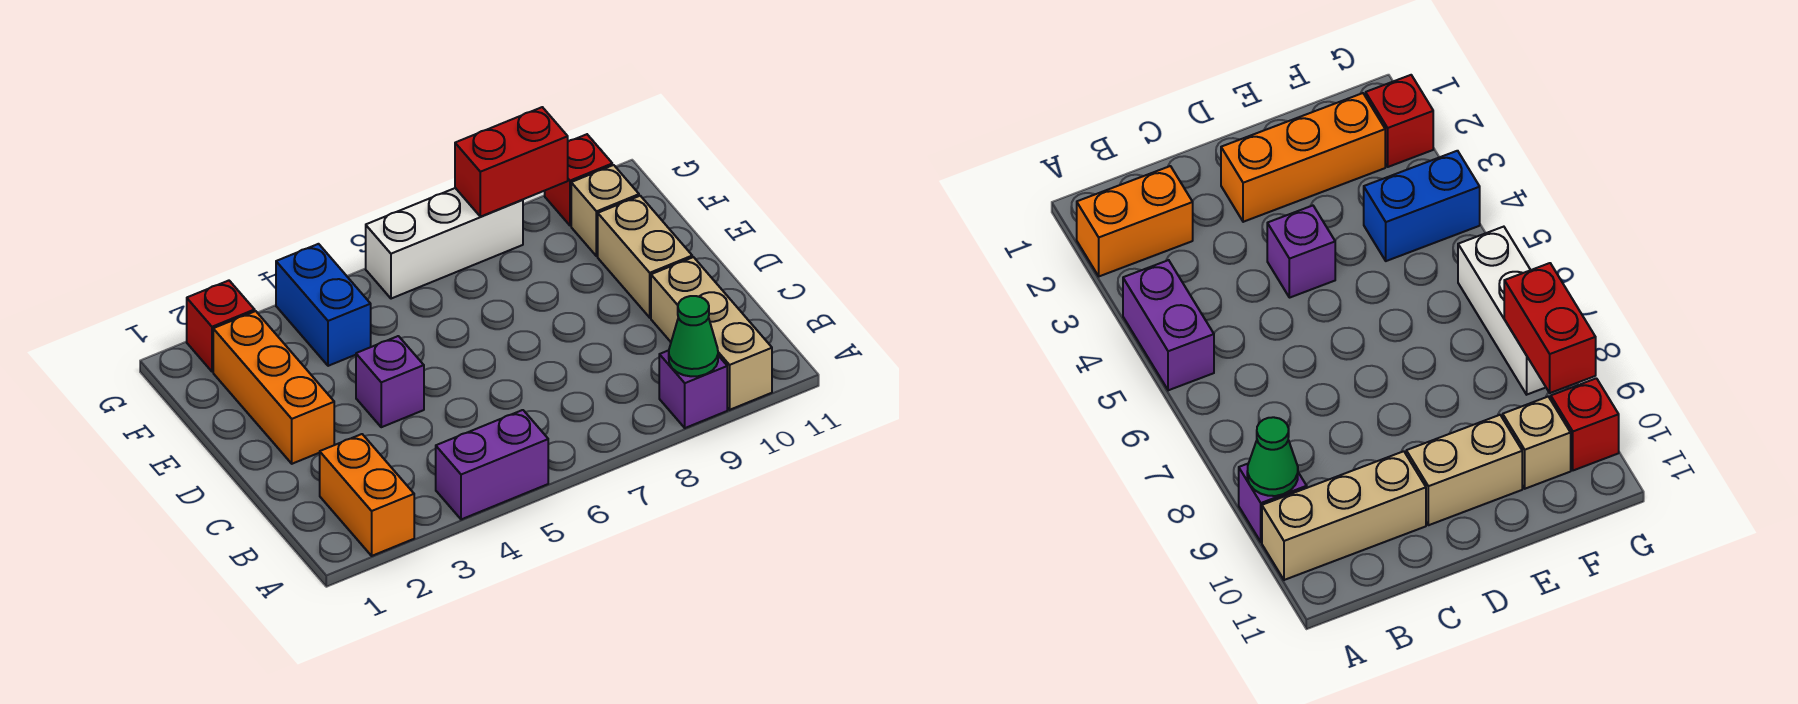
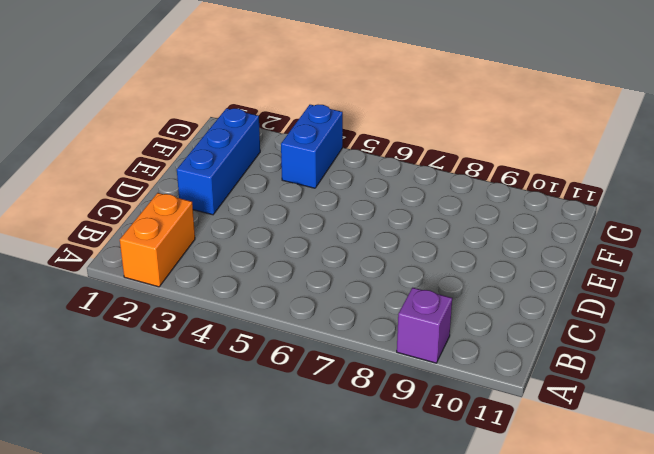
blue brick D2:F2 level 1 -> orange brick D2:F2 level 1
none -> purple brick A4:A5 level 1
none -> tan brick A10:C10 level 1
none -> purple brick D4 level 1

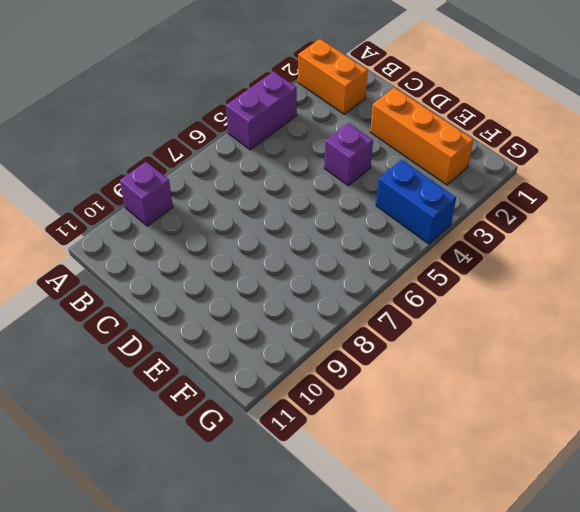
none -> tan brick A10:C10 level 1
none -> tan brick D10:E10 level 1
none -> tan brick F10 level 1

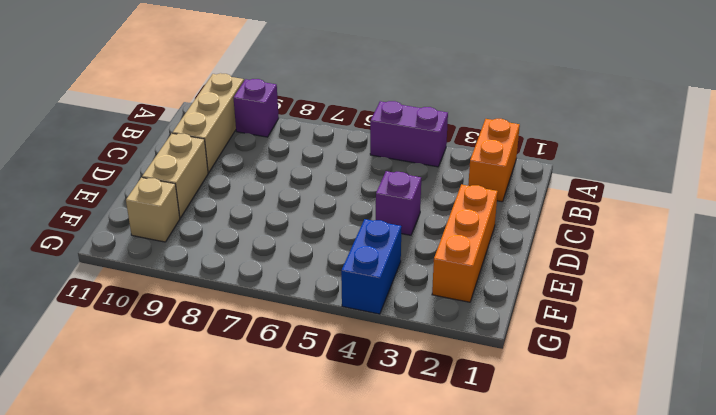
none -> red brick G2 level 1
none -> white brick G6:G8 level 1
none -> red brick G10 level 1

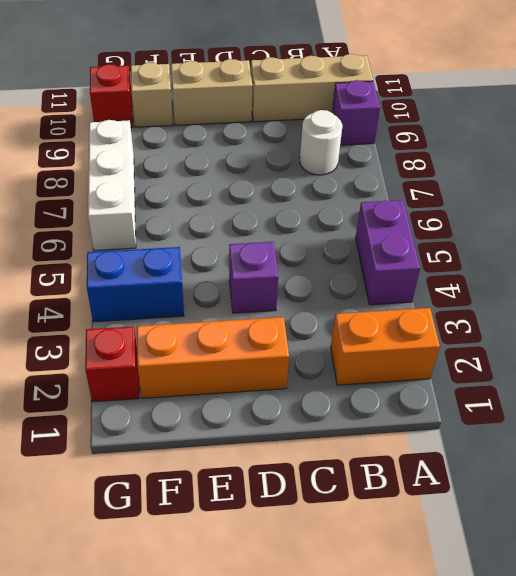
white round brick B8 level 1 -> none
none -> green cone A9 level 2
none -> red brick G8:G9 level 2

